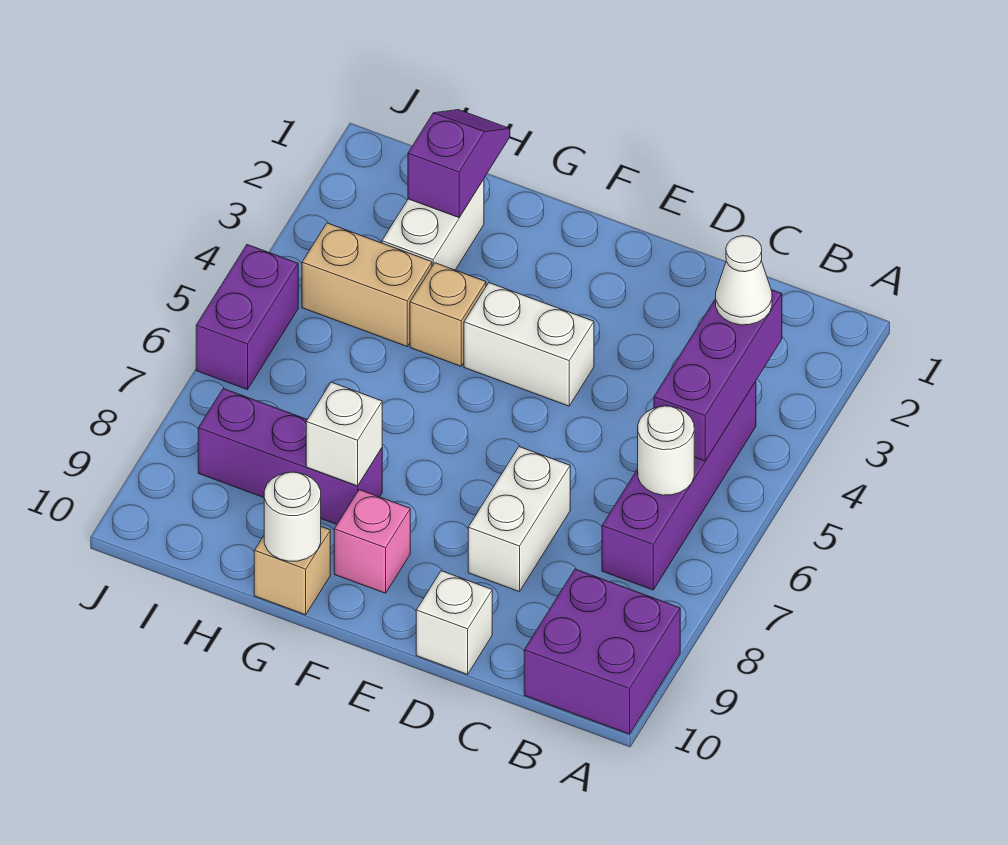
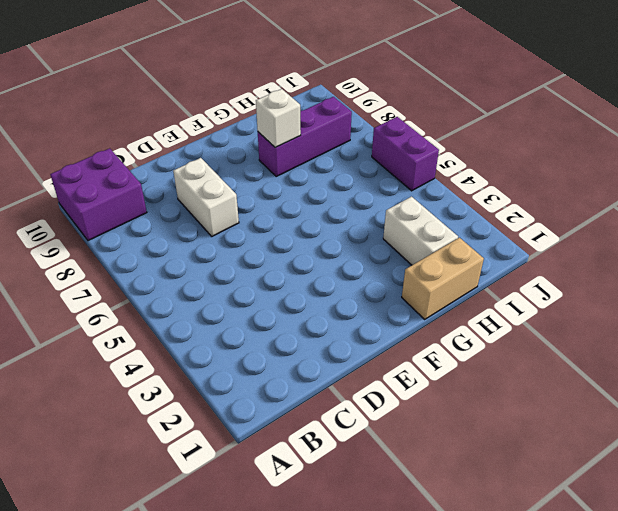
tan brick G1:H1 level 1 -> tan brick H4:I4 level 1
none -> purple brick B4:B7 level 1
none -> white brick D10 level 1
none -> white brick E4:F4 level 1

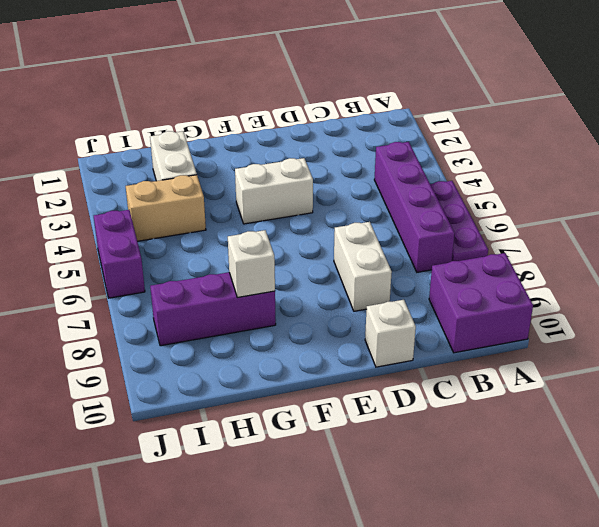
purple plate A5:A7 level 1 -> none
none -> pink brick F9 level 1
none -> tan brick G4 level 1
none -> tan brick G10 level 1

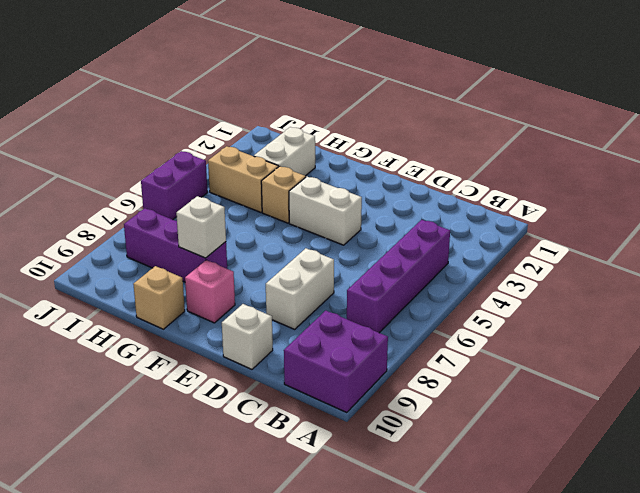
none -> purple brick B3:B5 level 2
none -> white round brick B6 level 2
none -> white round brick G10 level 2

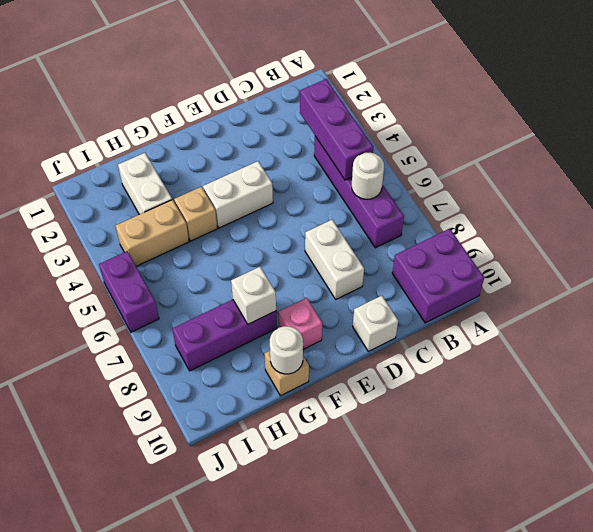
none -> purple slope H1:H2 level 2 top 2
none -> white cone B3 level 3

